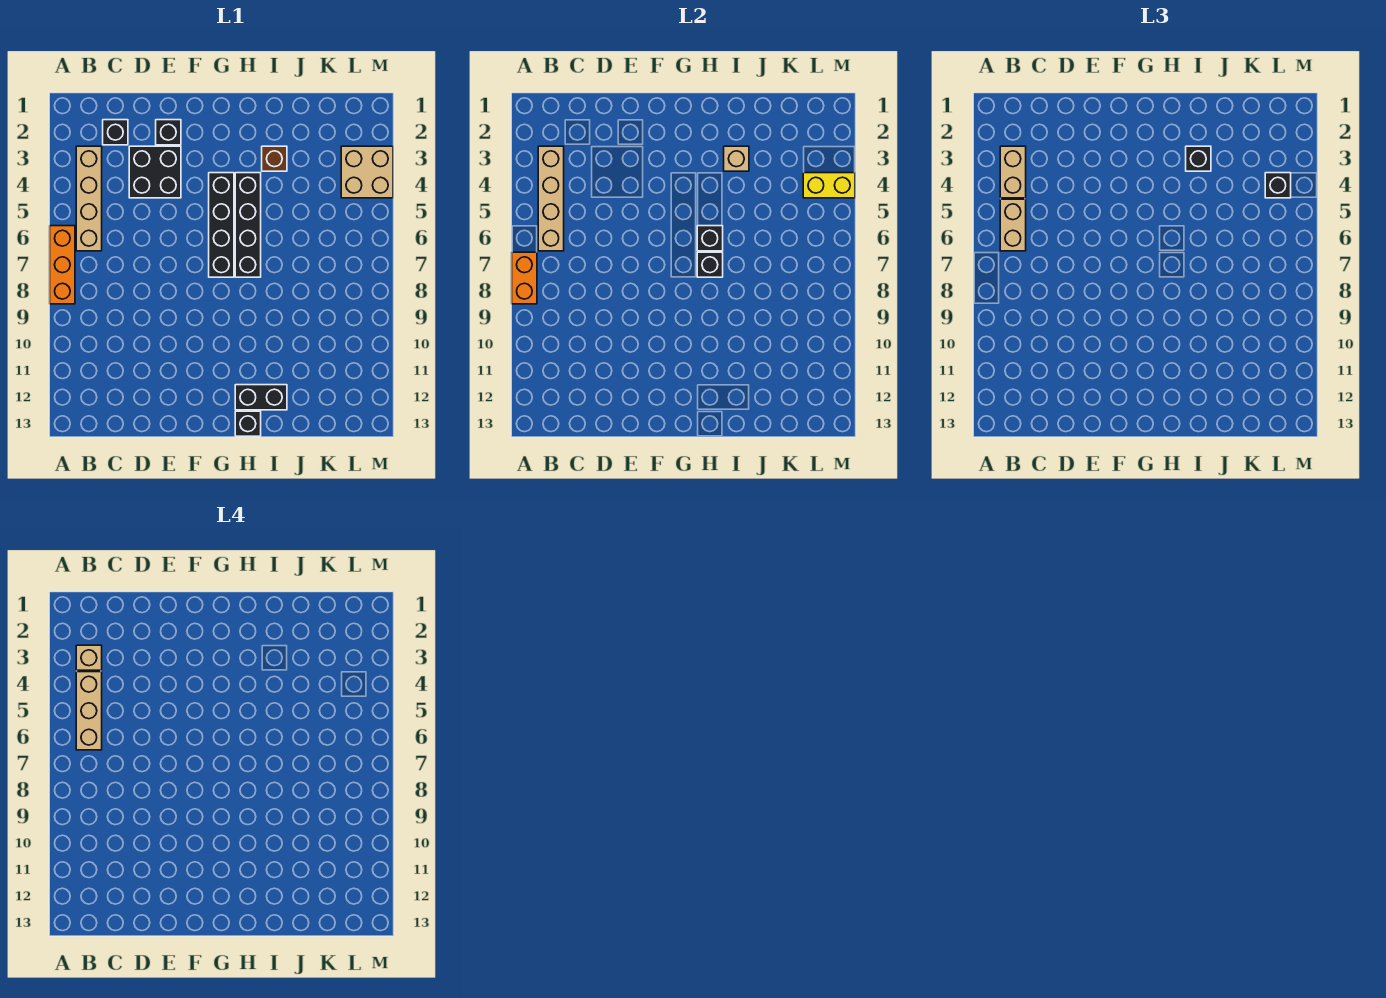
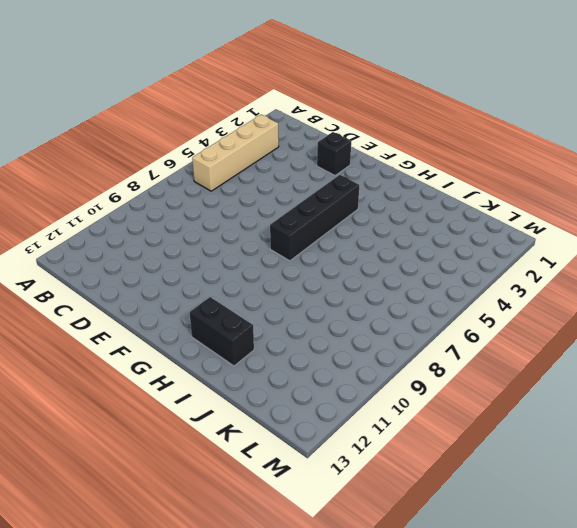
none -> orange brick A6:A8 level 1
none -> black brick C2 level 1
none -> black brick D3:E4 level 1

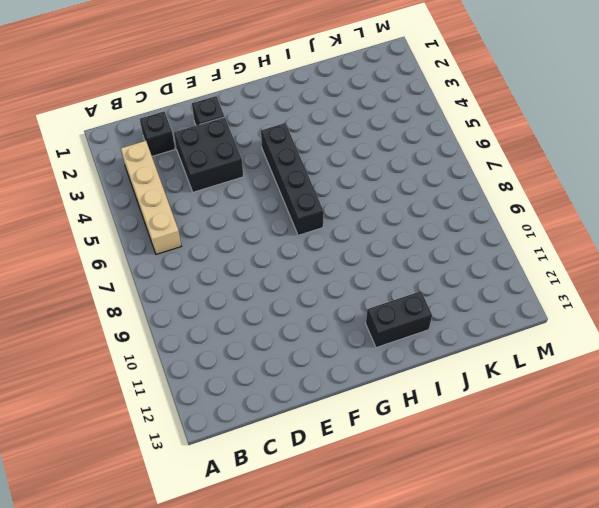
none -> orange brick A6:A8 level 1
none -> black brick H4:H7 level 1
none -> black brick H13 level 1

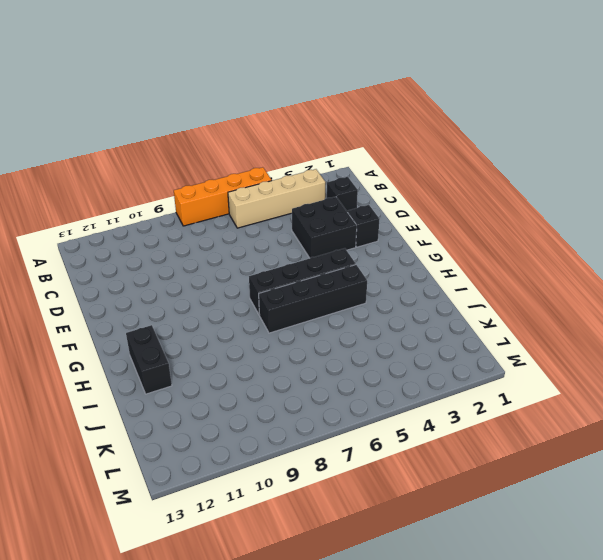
orange brick A5:A8 level 1 -> orange brick A6:A8 level 1
none -> black brick H13 level 1
none -> brown brick I3 level 1
none -> tan brick L3:M4 level 1

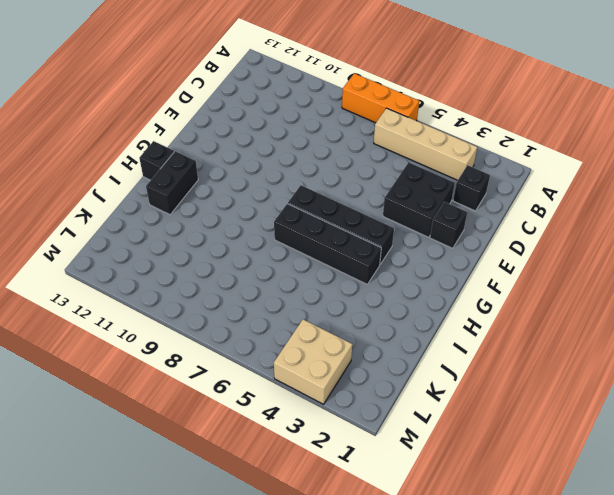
none -> brown brick I3 level 1
none -> orange brick A7:A8 level 2
none -> tan brick B3:B6 level 2

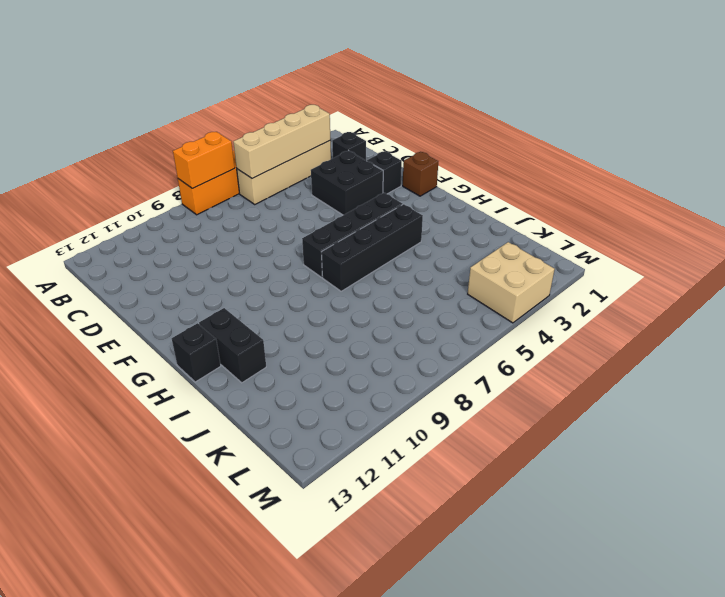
brown brick F1 level 1 -> brown brick I3 level 1
none -> black brick H6 level 2
none -> black brick H7 level 2
none -> tan brick I3 level 2

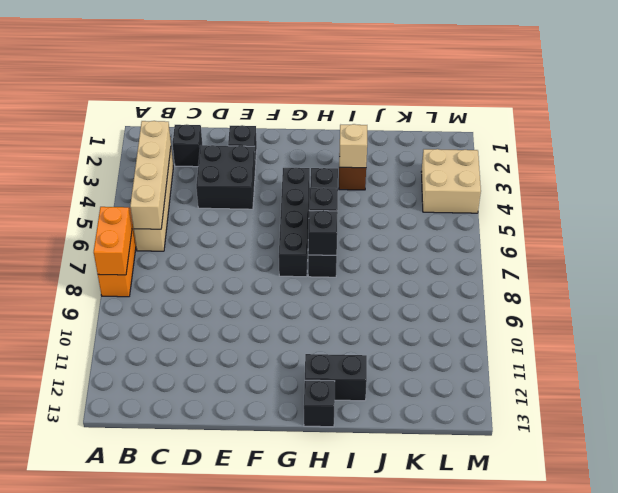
none -> yellow brick L4:M4 level 2
none -> tan brick B3:B4 level 3
none -> tan brick B5:B6 level 3

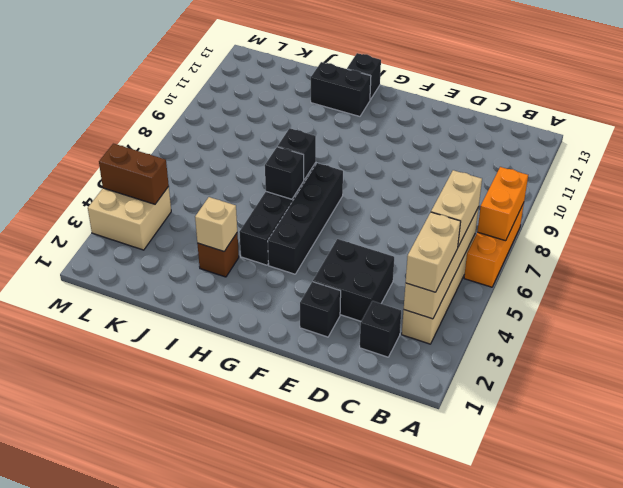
brown brick L4:M4 level 2 -> yellow brick L4:M4 level 2
none -> black brick I3 level 3
none -> black brick L4 level 3
none -> tan brick B3 level 4

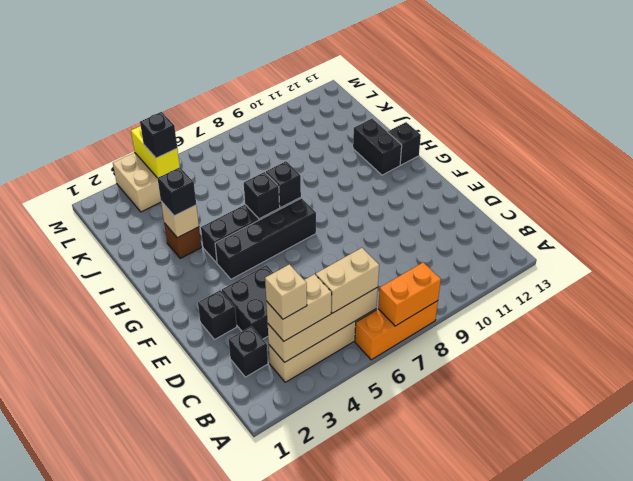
none -> tan brick B4:B6 level 4

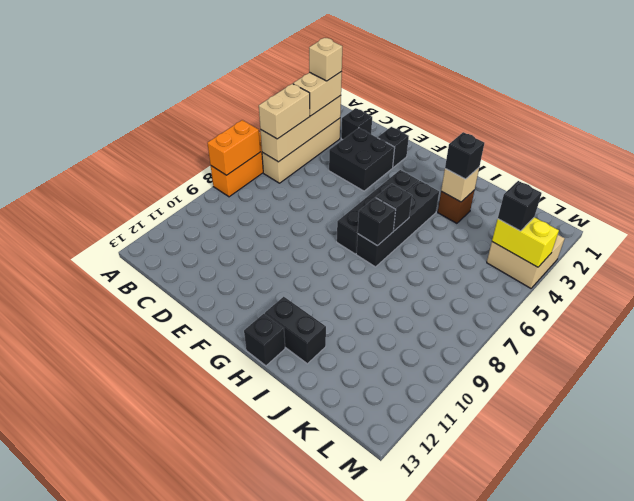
none -> tan brick B4:B6 level 4

